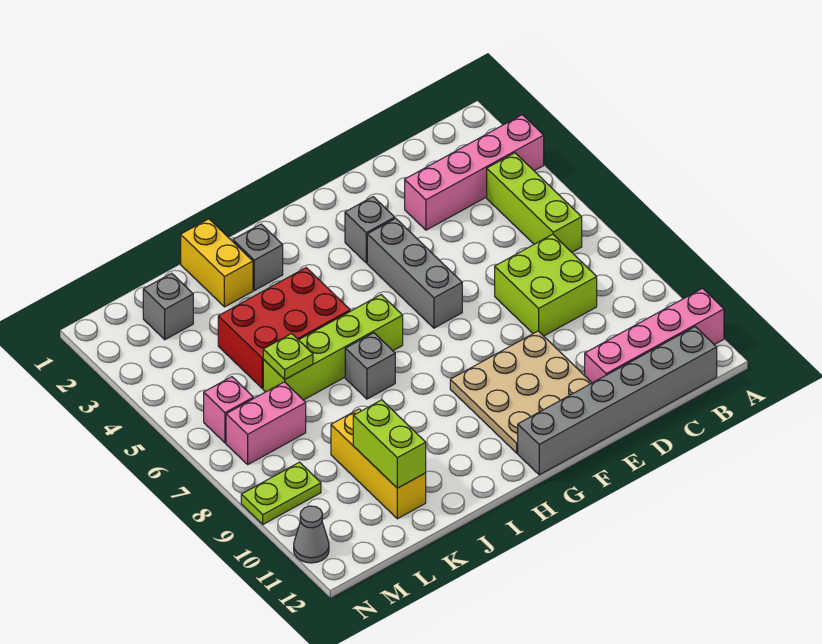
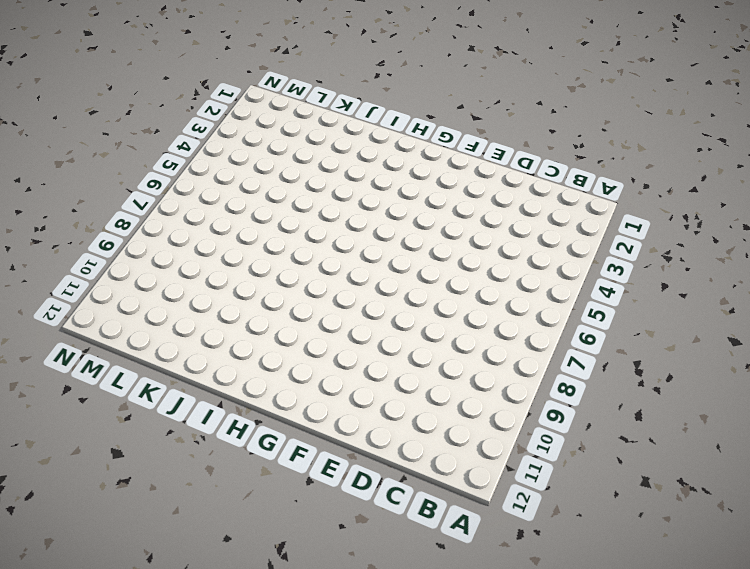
none -> pink brick A3:D3 level 1
none -> pink brick A11:D11 level 1
none -> lime brick B4:B6 level 1

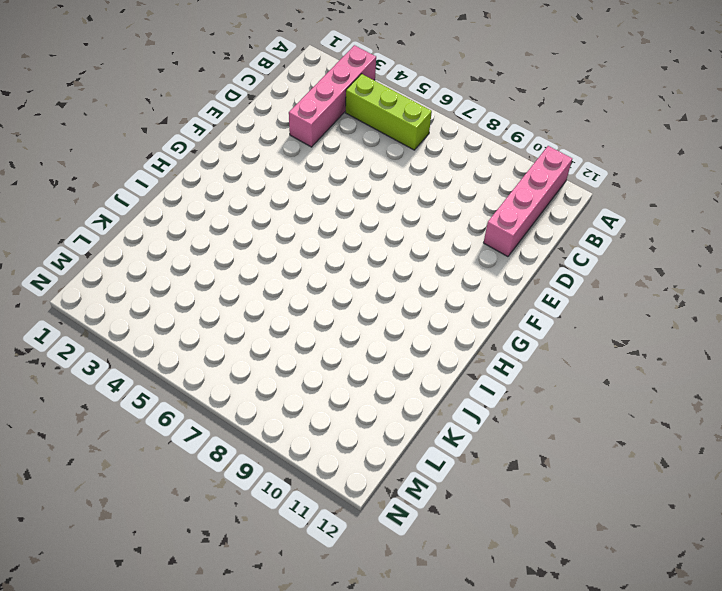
none -> grey brick B12:G12 level 1
none -> lime brick C7:D8 level 1
none -> tan plate E9:G11 level 1

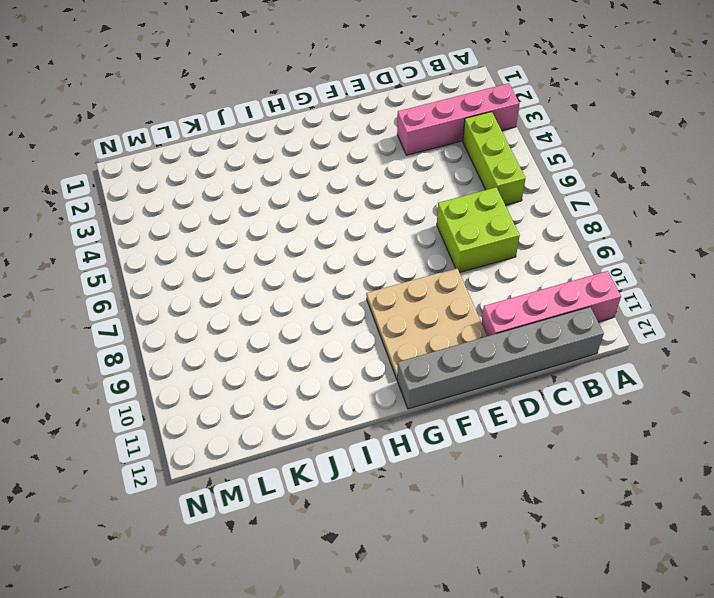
none -> grey brick F3 level 1
none -> grey brick F4:F6 level 1
none -> lime brick H6:K6 level 1

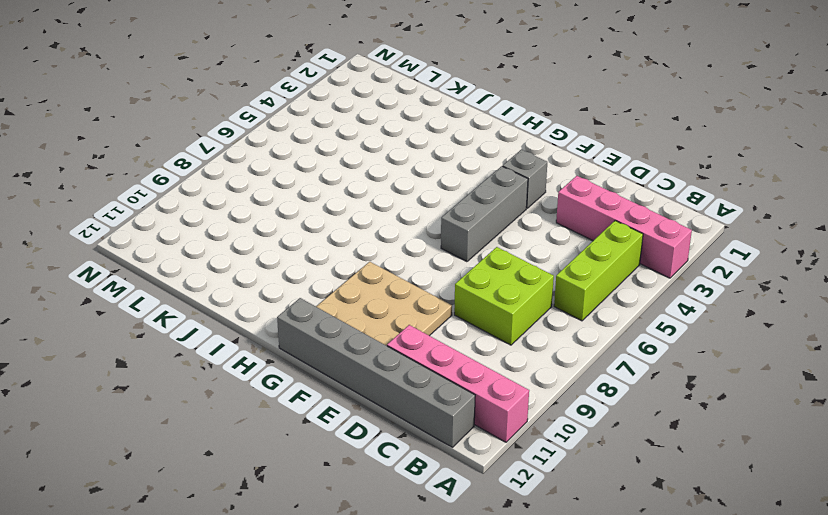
none -> lime brick H6:K6 level 1
none -> grey brick I2 level 1
none -> red brick I4:K5 level 1

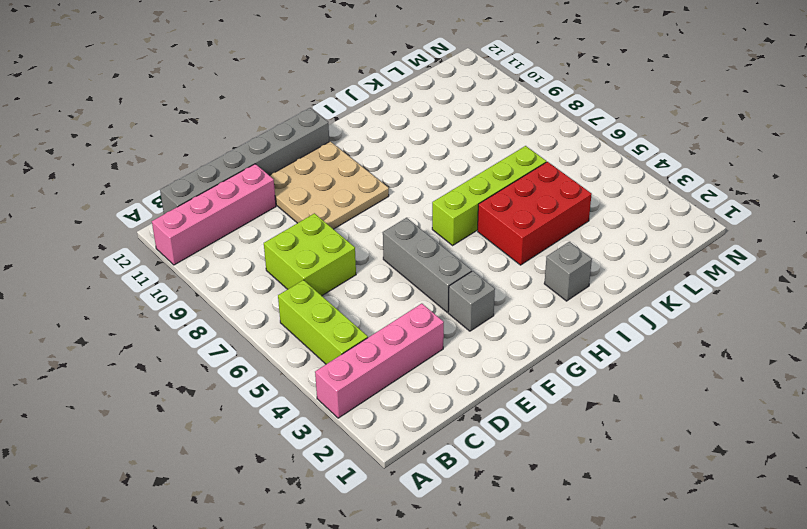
none -> grey brick I7 level 1
none -> yellow brick J1:J2 level 1
none -> yellow brick K9:K11 level 1

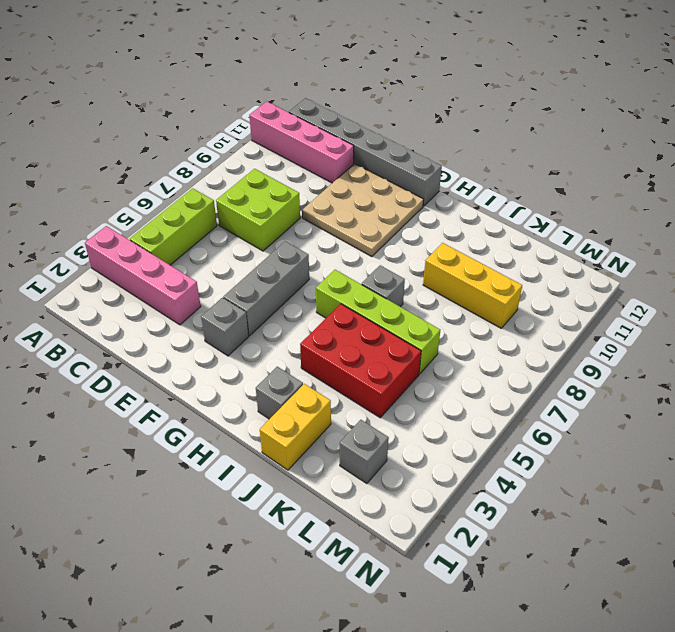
yellow brick J9:L9 level 1 -> yellow brick K9:K11 level 1
none -> pink brick L7:M7 level 1
none -> pink brick M6 level 1
none -> lime plate M9:N9 level 1

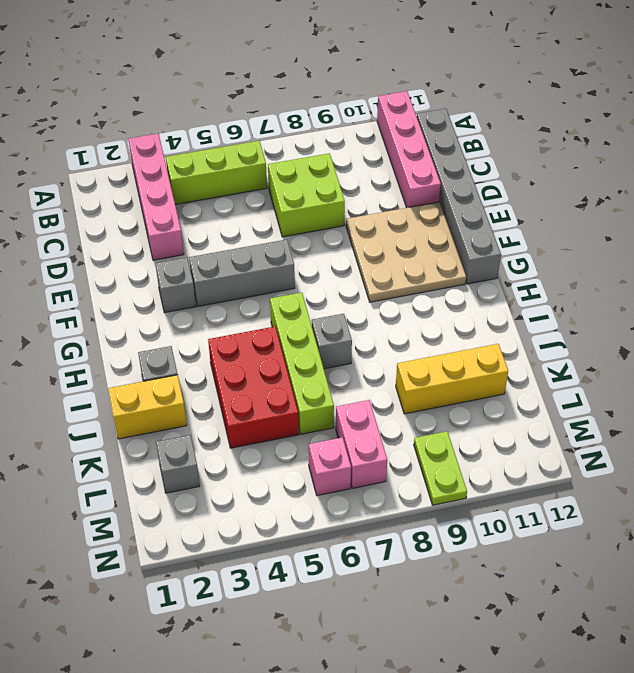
none -> grey cone N11 level 1
none -> lime plate K6 level 2
none -> lime brick K10:K11 level 2

